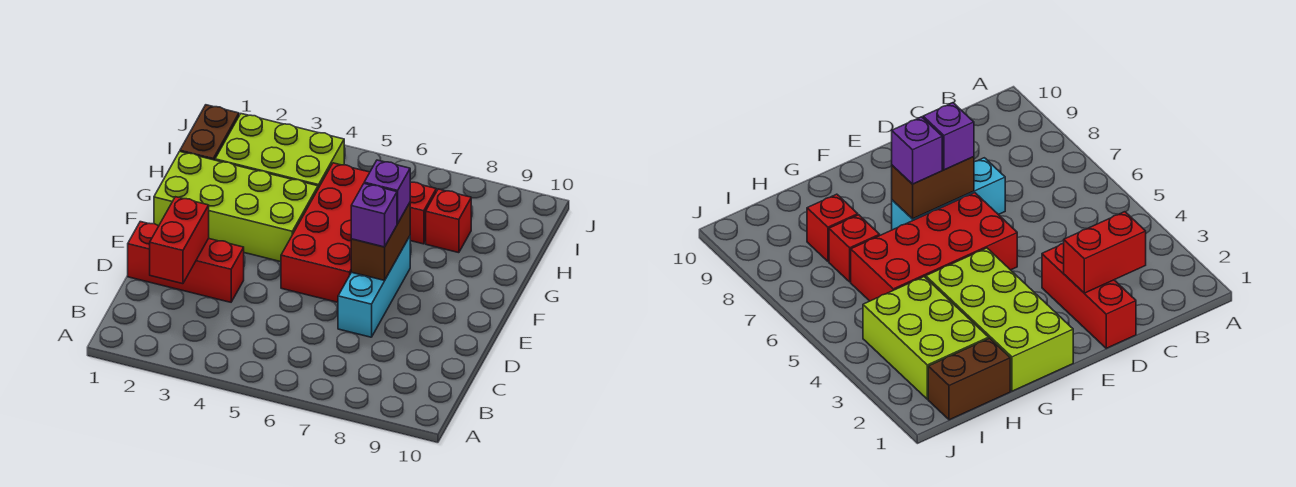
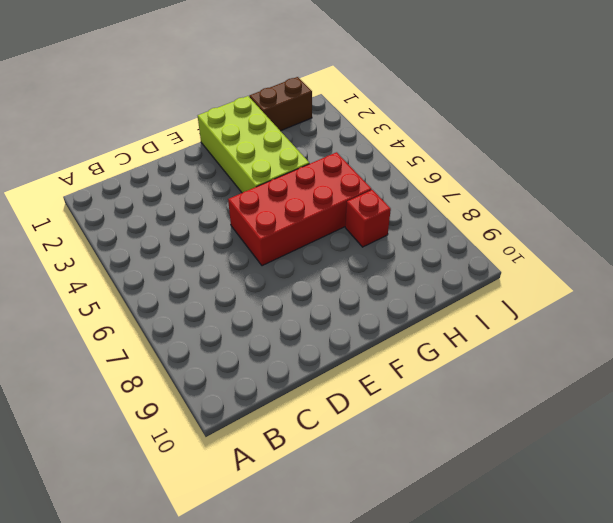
none -> red brick D1:D3 level 1
none -> cyan brick D7:F7 level 1
none -> lime brick H2:I4 level 1

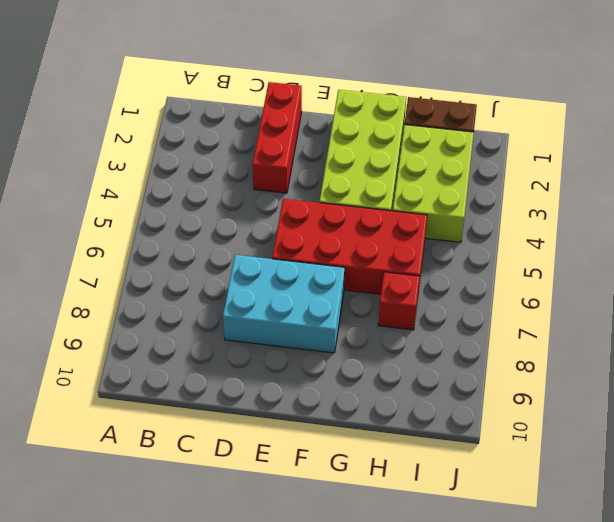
cyan brick D7:F8 level 1 -> cyan brick D7:F7 level 1
none -> red brick H8 level 1
none -> red brick C2:D2 level 2
none -> brown brick E7:F7 level 2

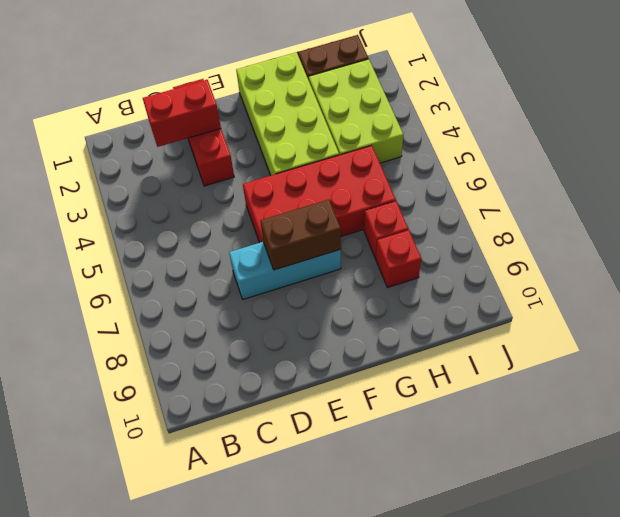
none -> purple brick E7 level 3
none -> purple brick F7 level 3

